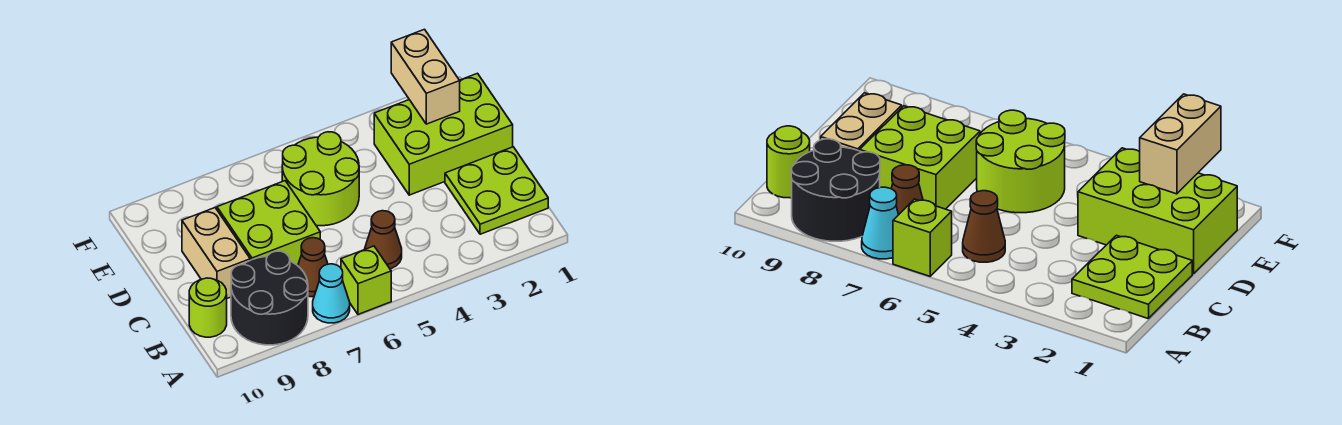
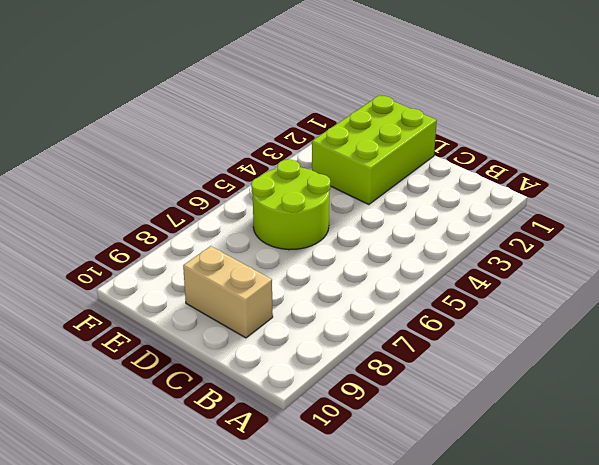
none -> lime brick A6 level 1
none -> cyan cone A7 level 1
none -> black round brick A8:B9 level 1

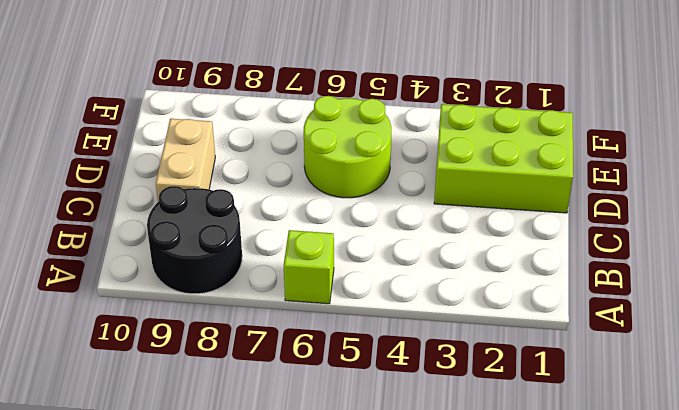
none -> cyan cone A7 level 1
none -> lime plate B1:C2 level 1
none -> brown cone B5 level 1

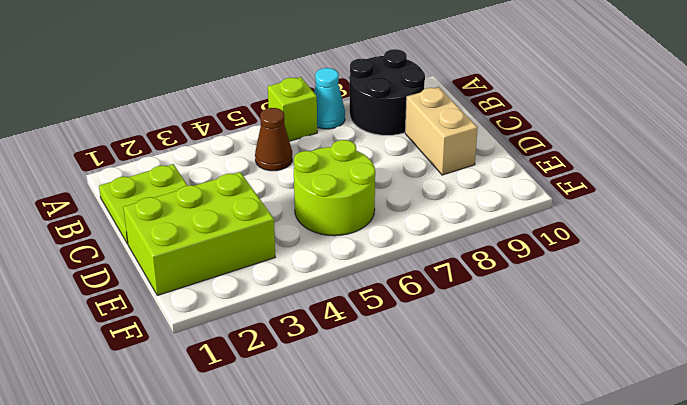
none -> brown cone B7 level 1
none -> lime round brick B10 level 1
none -> lime brick C7:D8 level 1

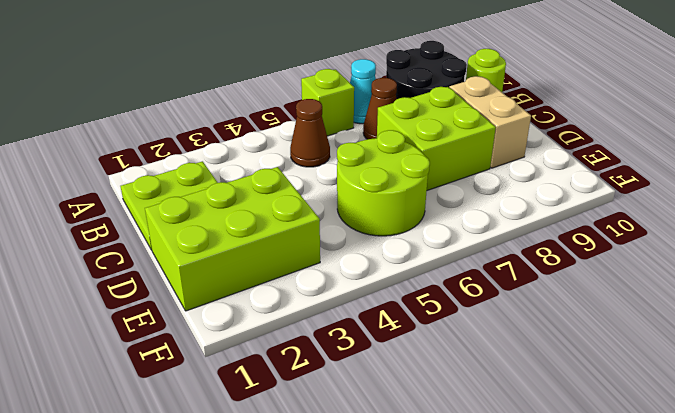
none -> tan brick E2:F2 level 2

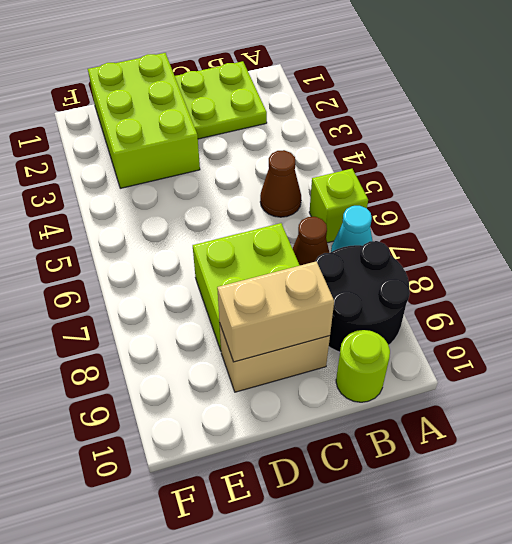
tan brick C9:D9 level 2 -> tan brick E2:F2 level 2
none -> lime round brick D5:E6 level 1

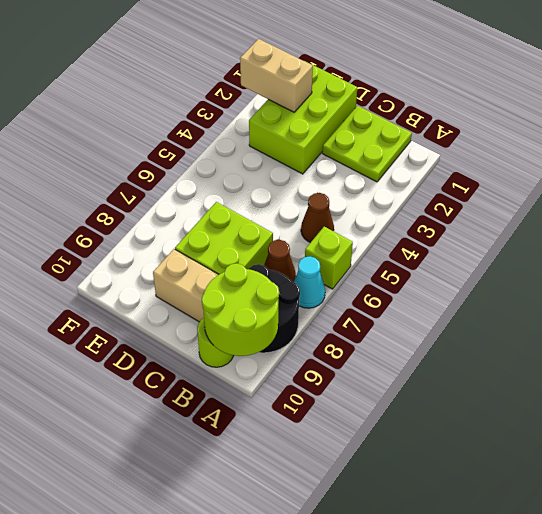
lime round brick A9:B10 level 2 -> lime round brick D5:E6 level 1

